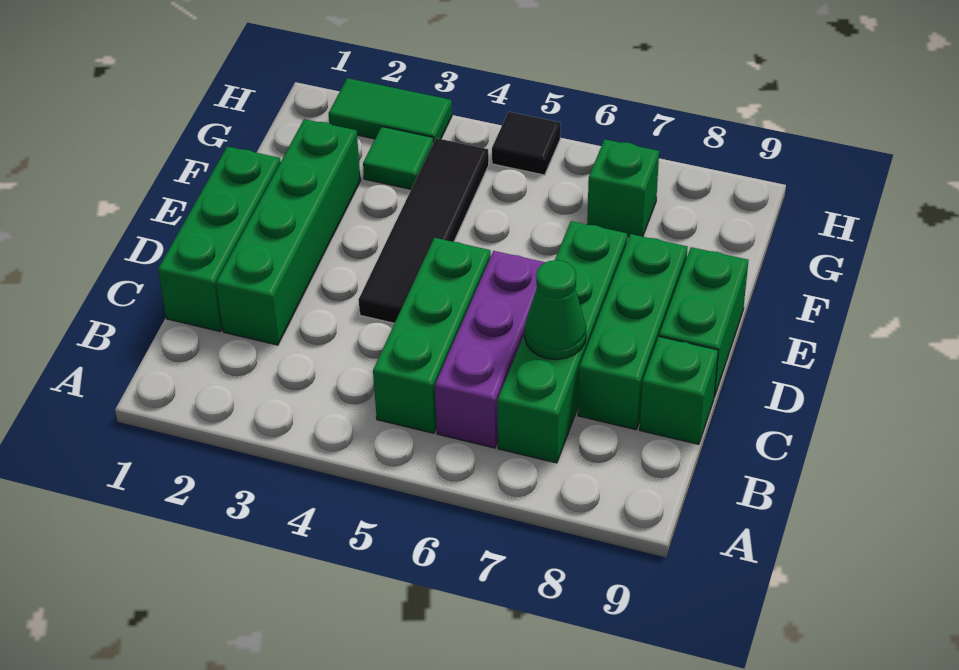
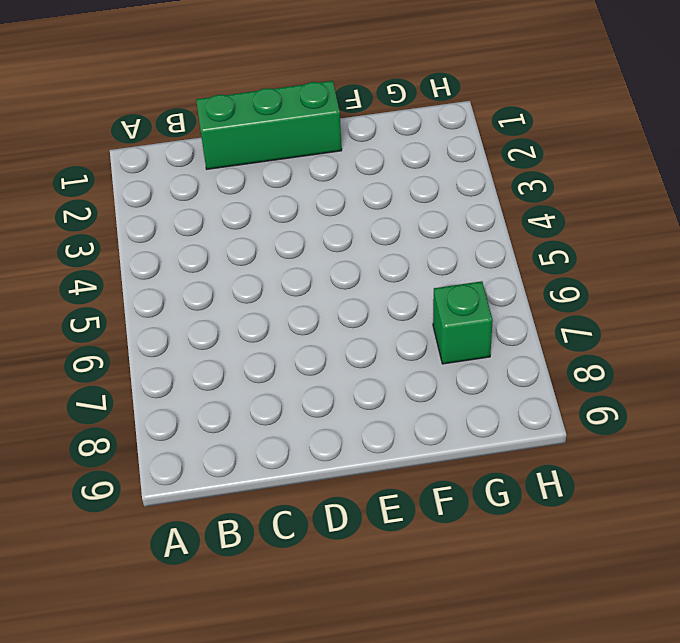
none -> green brick B5:D5 level 1
none -> purple brick B6:D6 level 1
none -> green brick B7:E7 level 1

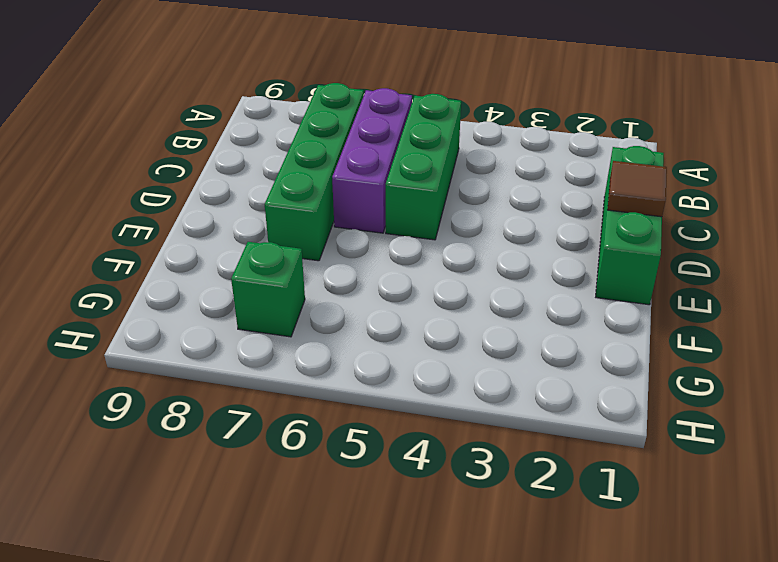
brown tile D1 level 2 -> none
none -> green brick C2:F2 level 1
none -> green brick C8:E8 level 1
none -> green brick C9 level 1

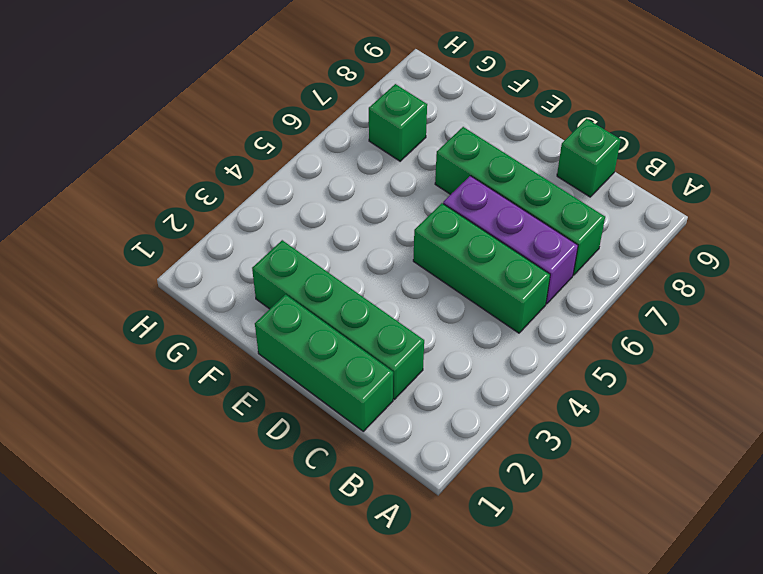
none -> green brick C8:E8 level 1
none -> black tile D4:G4 level 1
none -> green brick D9:E9 level 1

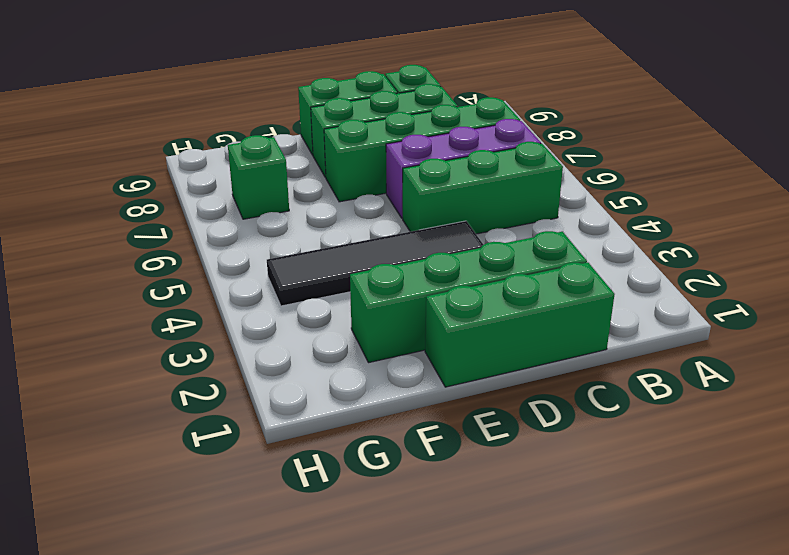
none -> green tile G3 level 1
none -> green tile H2:H3 level 1
none -> black tile H5 level 1

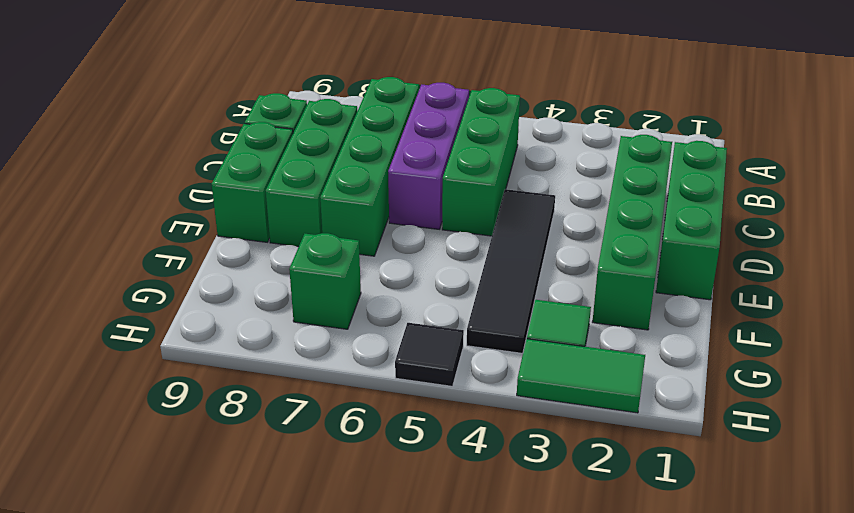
none -> green cone C7 level 2

